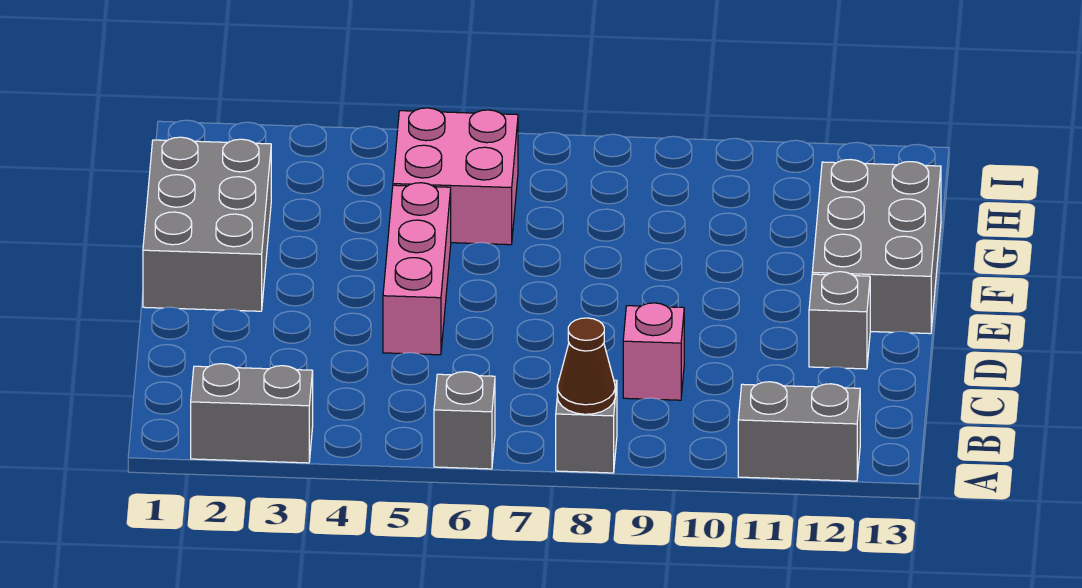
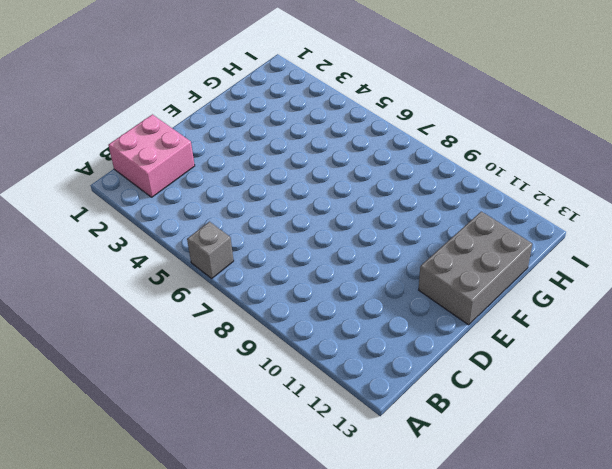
pink brick B1:C2 level 1 -> pink brick G5:H6 level 1
none -> grey brick A2:A3 level 1
none -> grey brick A8 level 1

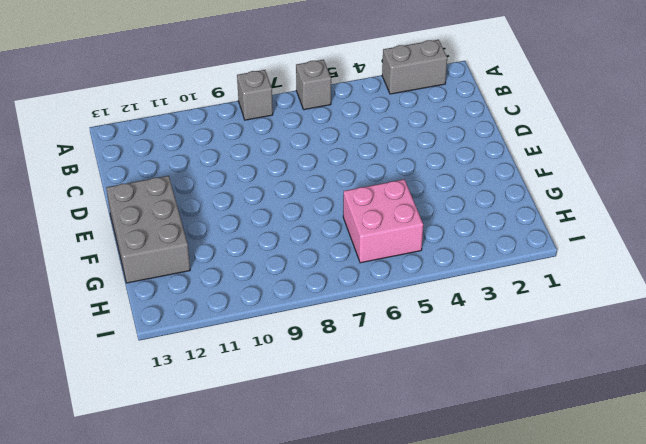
none -> grey brick A11:A12 level 1
none -> pink brick C9 level 1

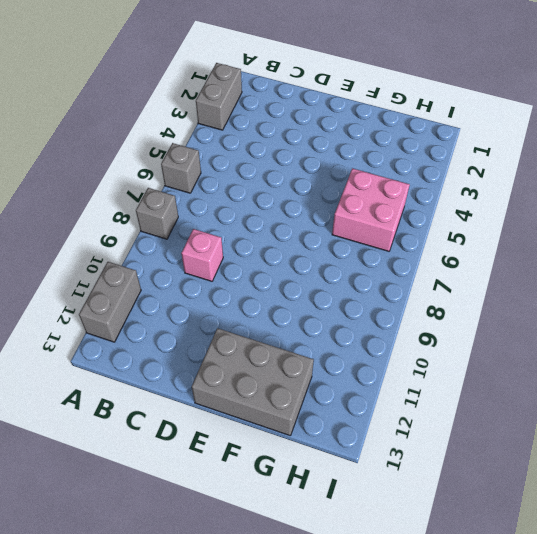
none -> pink brick D5:F5 level 1
none -> grey brick D12 level 1

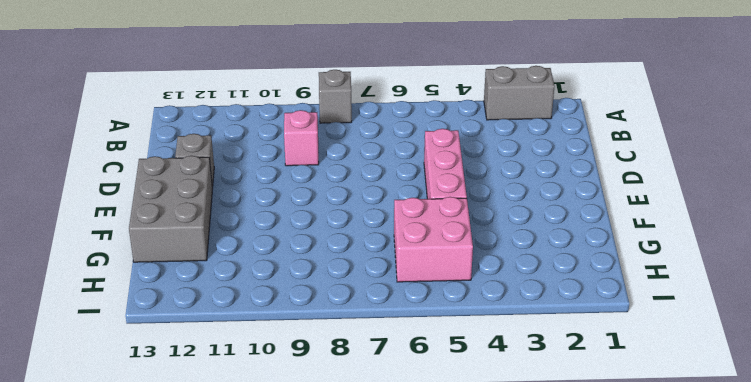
none -> grey brick A6 level 1
none -> grey brick A11:A12 level 1

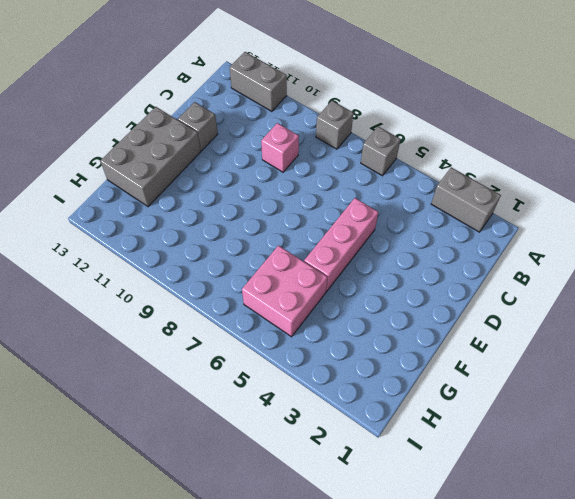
none -> grey brick E1:G2 level 1
none -> brown cone A8 level 2

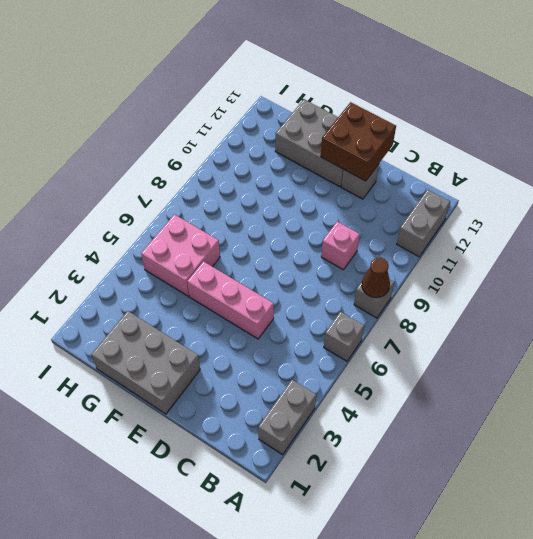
brown brick D12:E13 level 2 -> none

